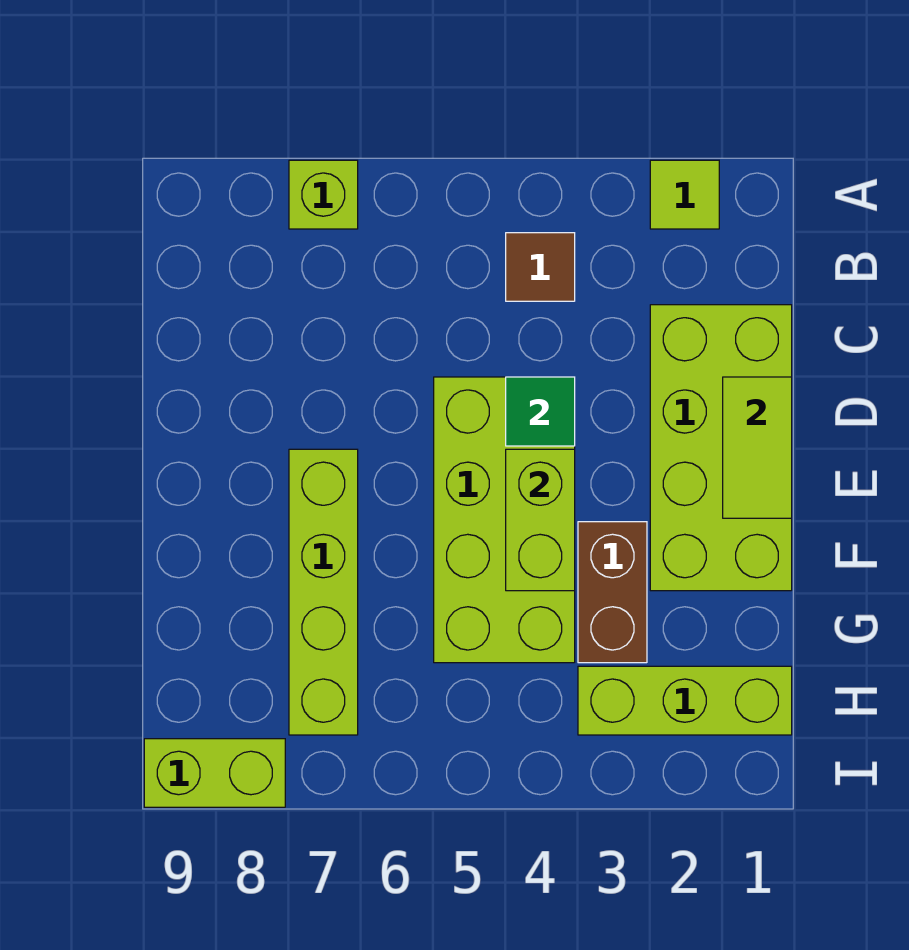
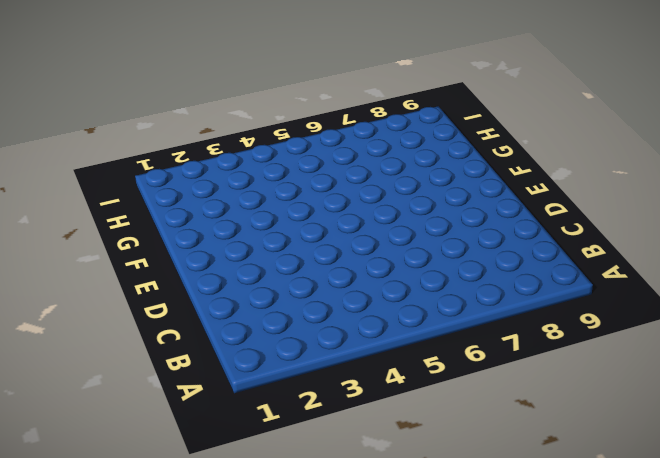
none -> lime tile A2 level 1
none -> lime brick A7 level 1
none -> brown tile B4 level 1

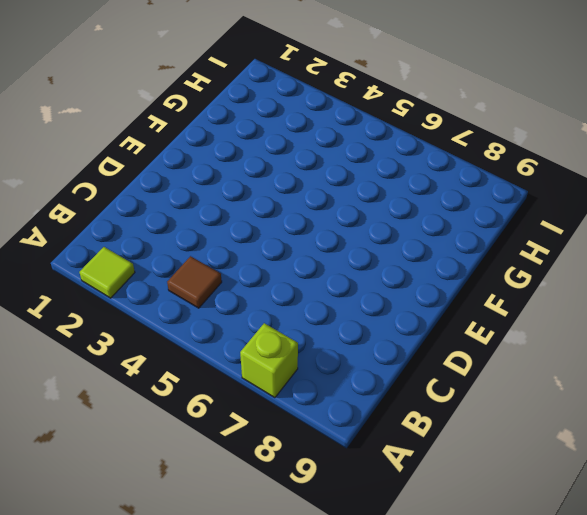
none -> lime brick C1:F2 level 1
none -> lime brick D4:G5 level 1
none -> lime brick E7:H7 level 1

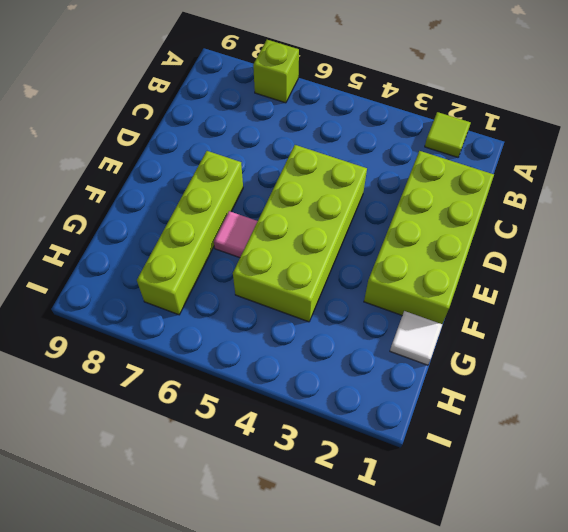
pink tile F6 level 1 -> none
white tile G1 level 1 -> none
none -> brown tile B4 level 1
none -> brown brick F3:G3 level 1
none -> lime brick H1:H3 level 1

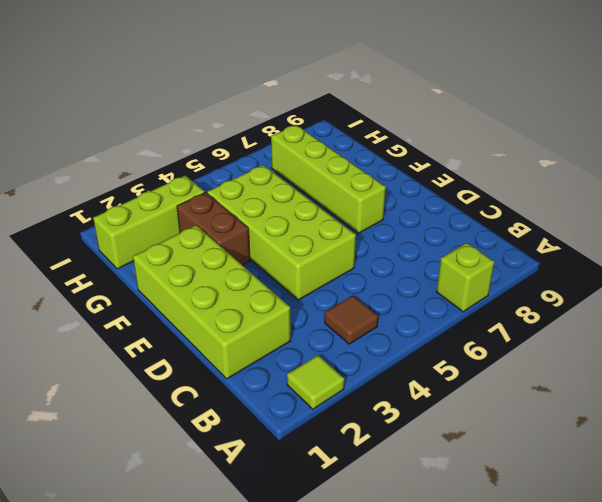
none -> lime brick I8:I9 level 1
none -> lime tile D1:E1 level 2
none -> green tile D4 level 2

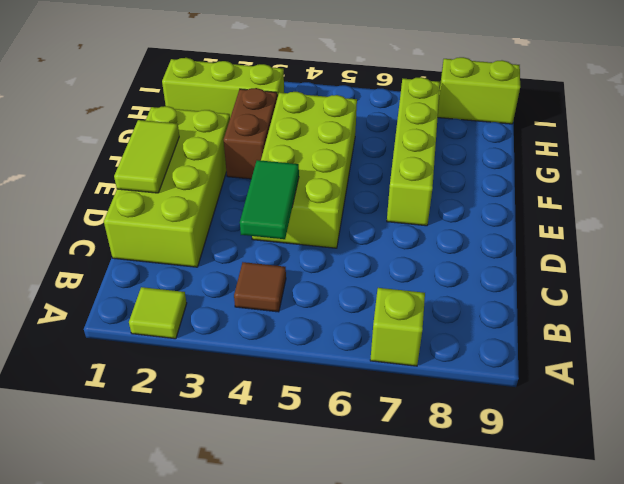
green tile C4:D4 level 2 -> green tile D4 level 2
none -> lime brick E4:F4 level 2

